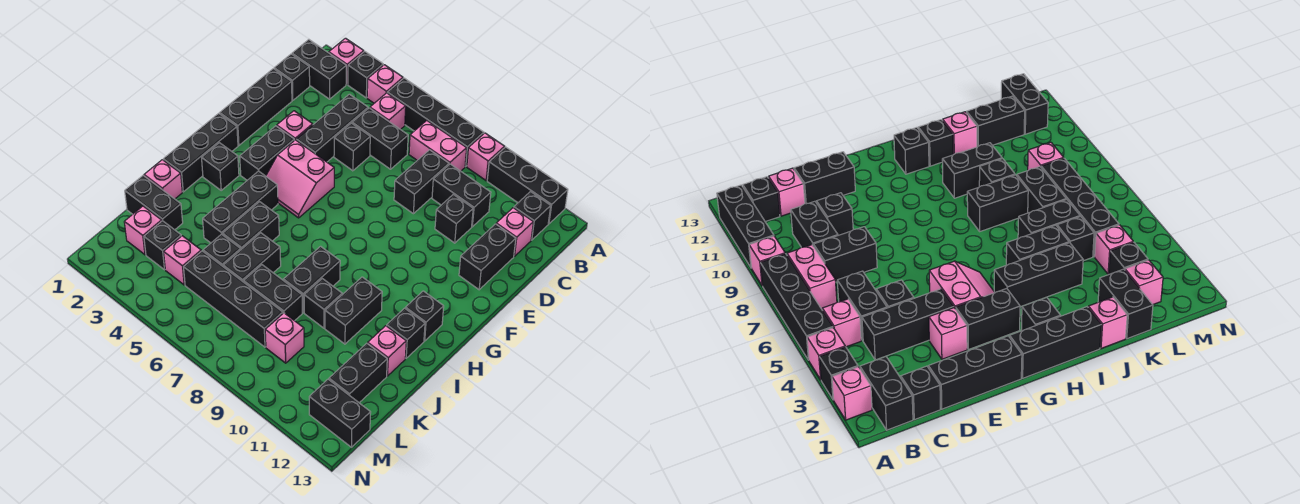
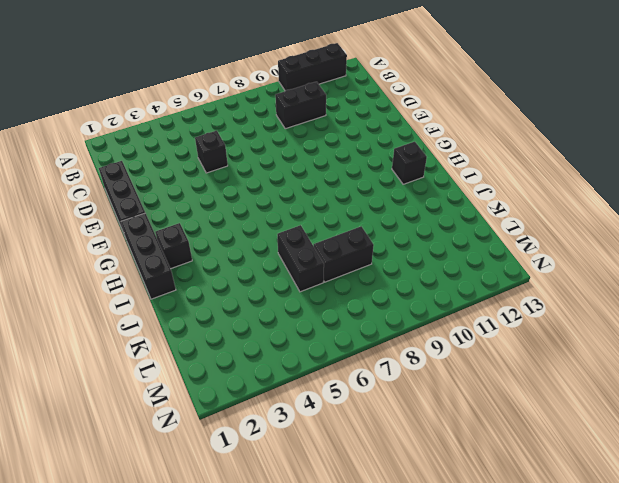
none -> pink brick A2 level 1
none -> black brick A3 level 1
none -> pink brick A4 level 1
none -> black brick A5:A8 level 1

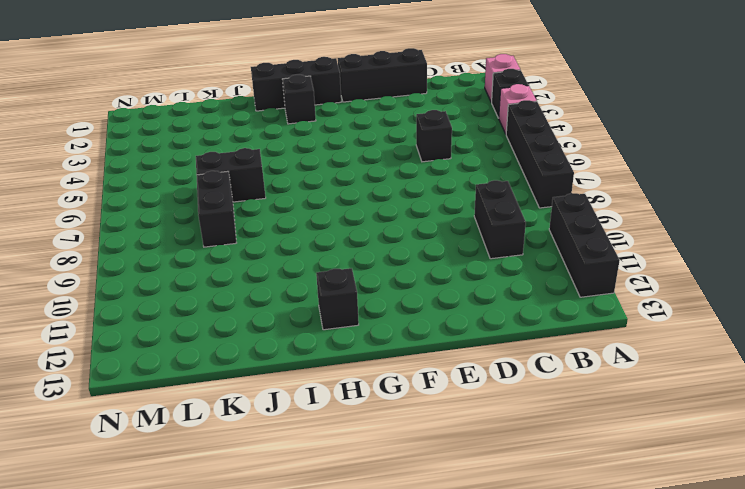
none -> pink brick A9 level 1
none -> black brick B1:B2 level 1
none -> pink brick B5 level 1
none -> pink brick B7:B8 level 1

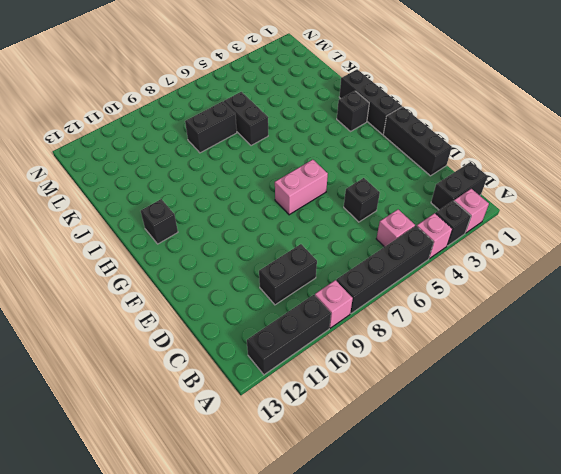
pink brick F6:F7 level 1 -> pink brick B7:B8 level 1
none -> black brick B12 level 1
none -> black brick C1 level 1
none -> black brick C4:E4 level 1
none -> black brick C5:C6 level 1

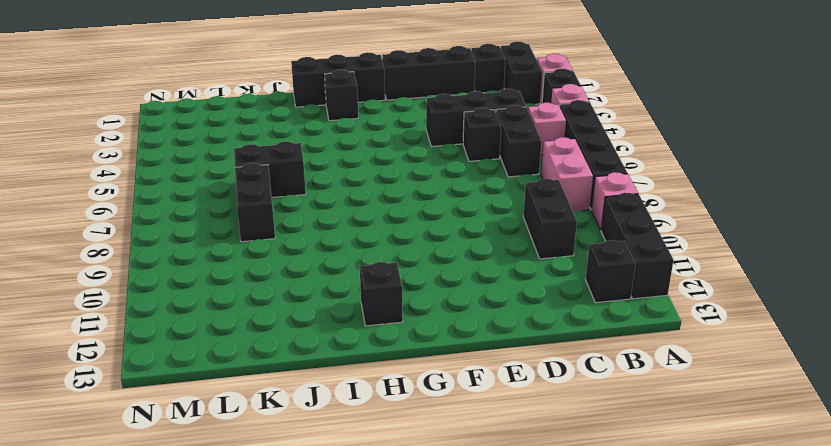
none -> black brick C8:D8 level 1
none -> pink brick C12 level 1
none -> black brick D10 level 1
none -> black brick D12:E12 level 1

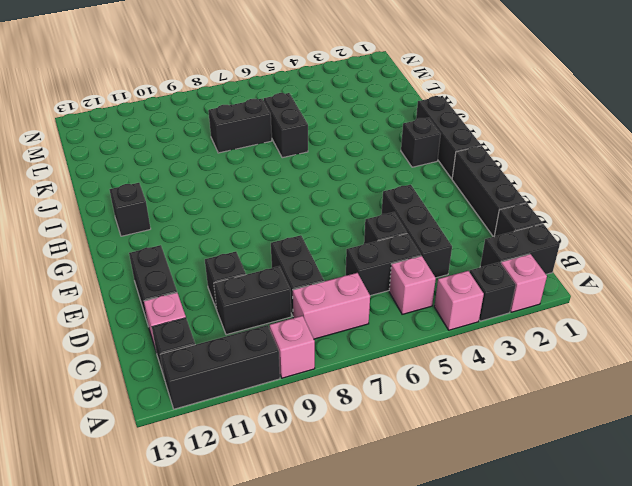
none -> black brick A5:A8 level 1
none -> pink brick E3 level 1
none -> black brick F3:G3 level 1
none -> pink slope F4:G5 level 1 top F

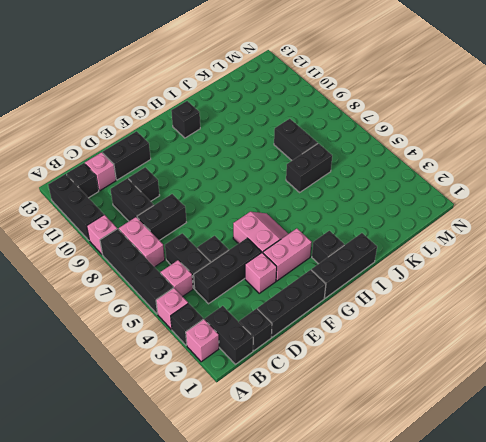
pink brick F3:G3 level 1 -> black brick F3:G3 level 1
none -> black brick H4:J4 level 1
none -> black brick I5:J5 level 1
none -> black brick I8:J8 level 1
none -> black brick I10:J10 level 1

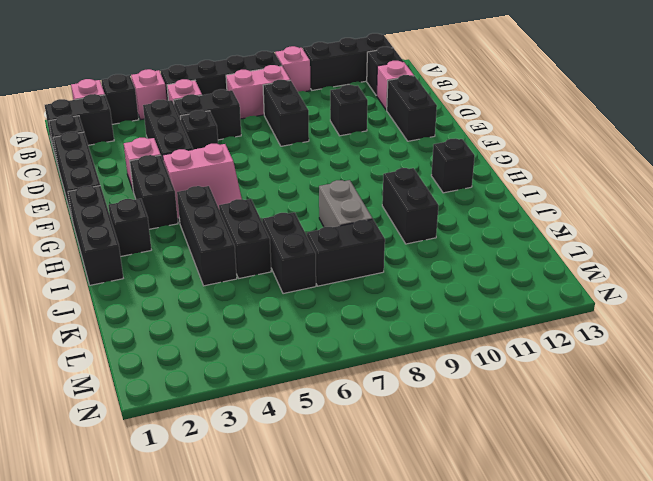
grey brick I8:J8 level 1 -> black brick I8:J8 level 1
none -> black brick C9:C10 level 1
none -> black brick I12 level 1
none -> pink brick J1 level 1
none -> black brick J9 level 1

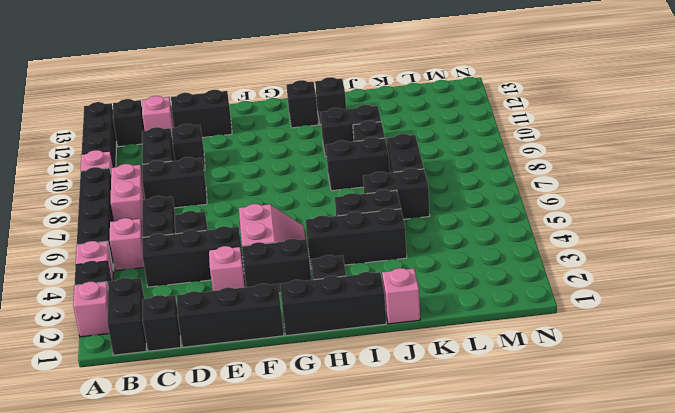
none -> pink brick J12 level 1
none -> black brick K1:K2 level 1
none -> black brick K5 level 1
none -> black brick K12:L12 level 1

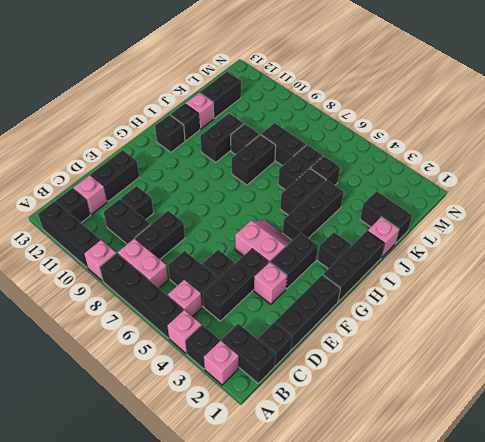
none -> pink brick L2 level 1
none -> black brick L3 level 1
none -> pink brick L4 level 1
none -> black brick L5:L8 level 1

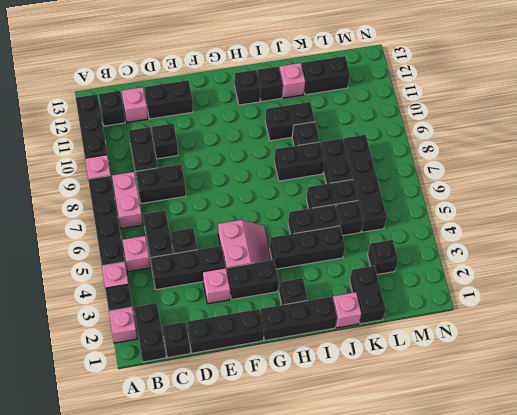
none -> pink brick L2 level 1
none -> pink brick L4 level 1
none -> pink brick L9 level 1
none -> black brick M12:M13 level 1

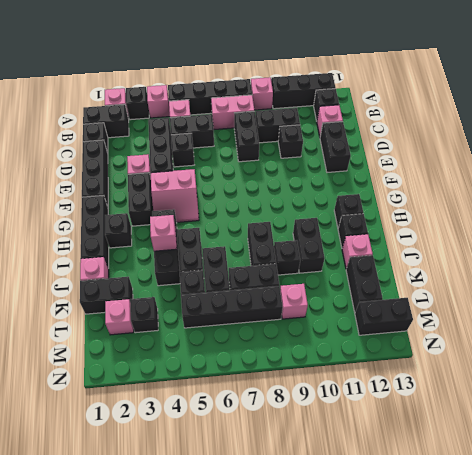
pink brick I4 level 2 -> pink brick L4 level 1

